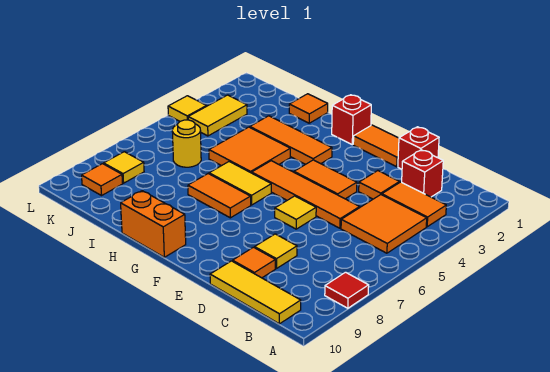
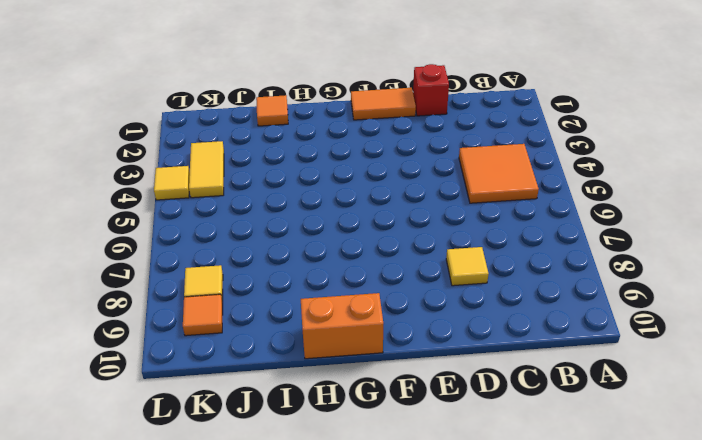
none -> red tile A8 level 1
none -> orange tile B3:C3 level 1
none -> yellow tile B10:D10 level 1

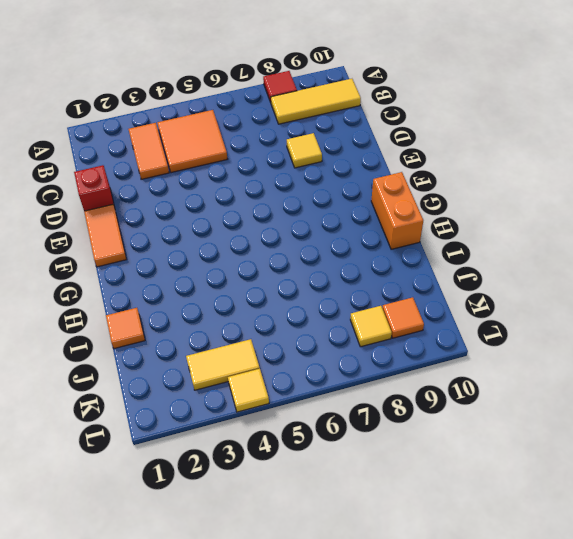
yellow tile B8:B10 level 1 -> yellow tile B10:D10 level 1
none -> red brick C2 level 1
none -> orange tile D3 level 1
none -> orange tile D5:G5 level 1

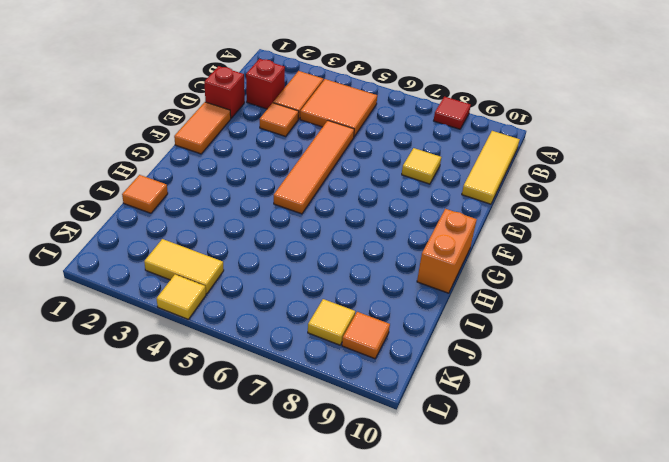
none -> orange tile D9 level 1
none -> orange tile E4:F4 level 1
none -> yellow tile E6 level 1

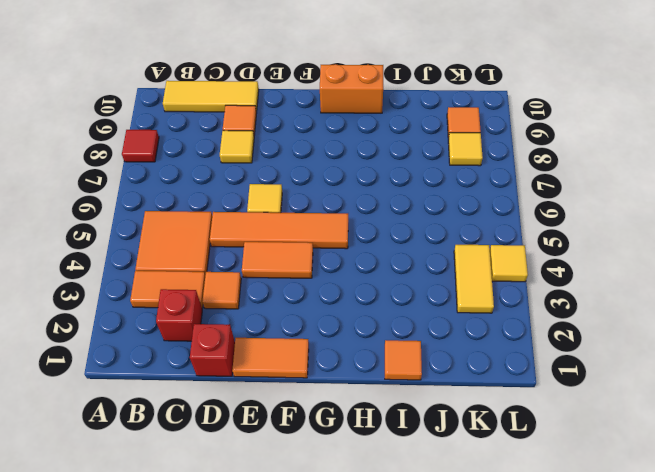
none -> red brick G1 level 1
none -> orange tile G3:I3 level 1
none -> yellow tile G6:H6 level 1

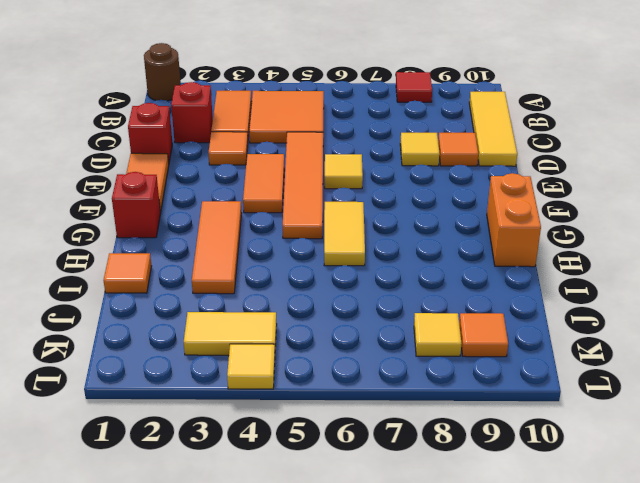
brown round brick A1 level 1 -> none
none -> orange tile G7:H7 level 1
none -> orange tile H4:I5 level 1
none -> yellow round brick J6 level 1

